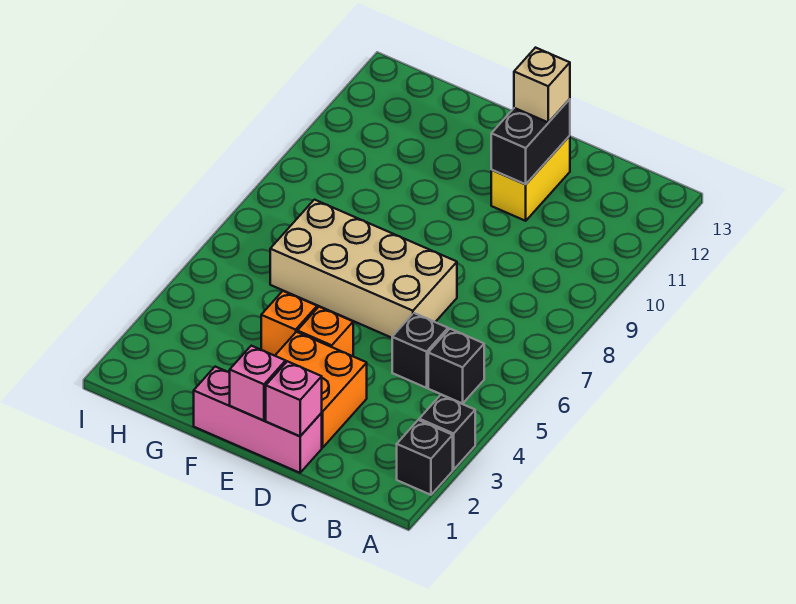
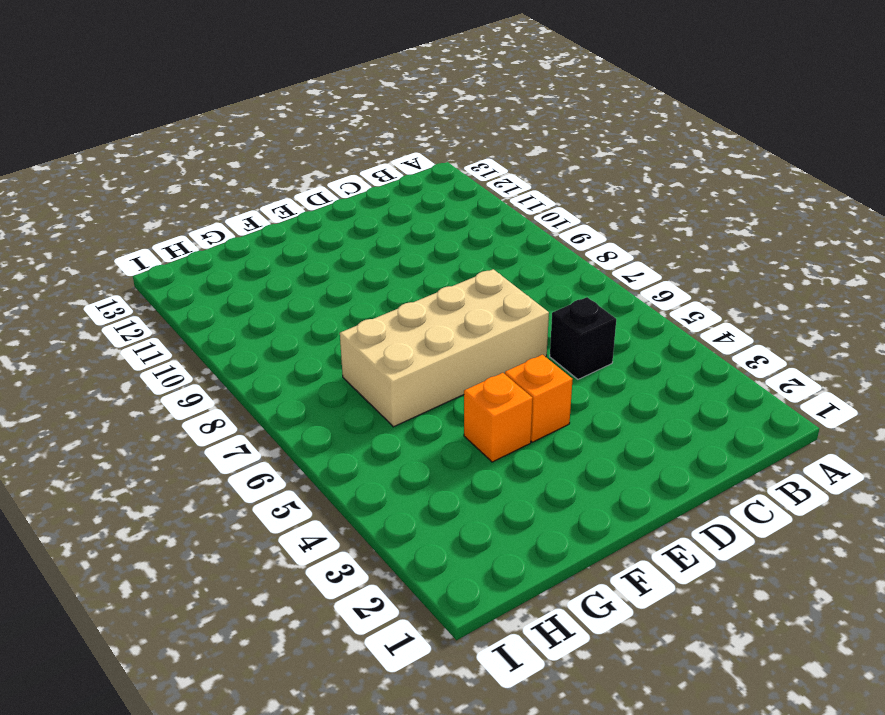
none -> black brick A2 level 1
none -> black brick A3 level 1
none -> black brick B5 level 1

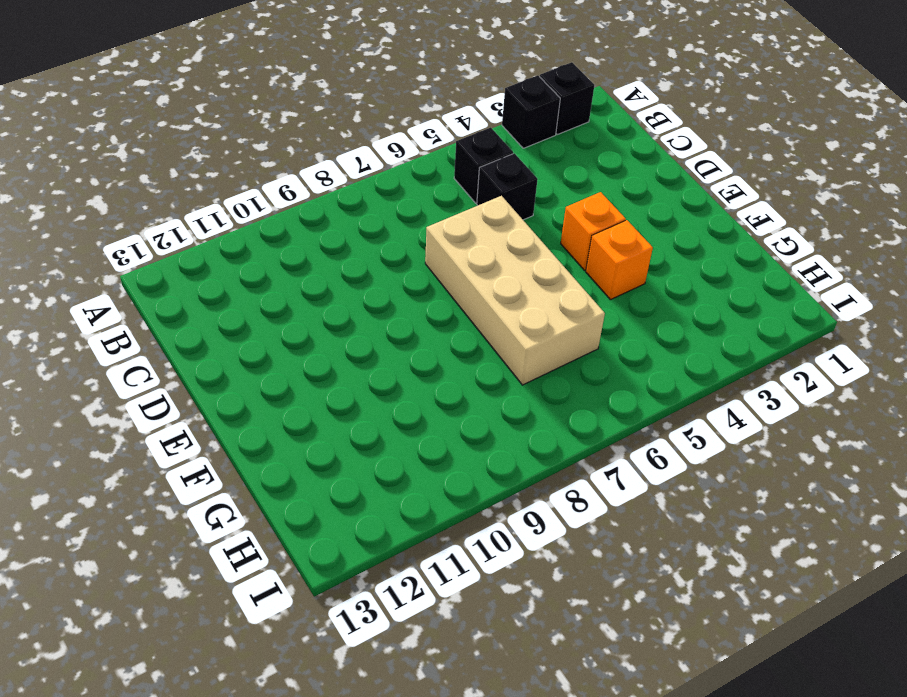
none -> pink brick D1:F1 level 1
none -> orange brick D2:E3 level 1
none -> yellow brick D11:D12 level 1

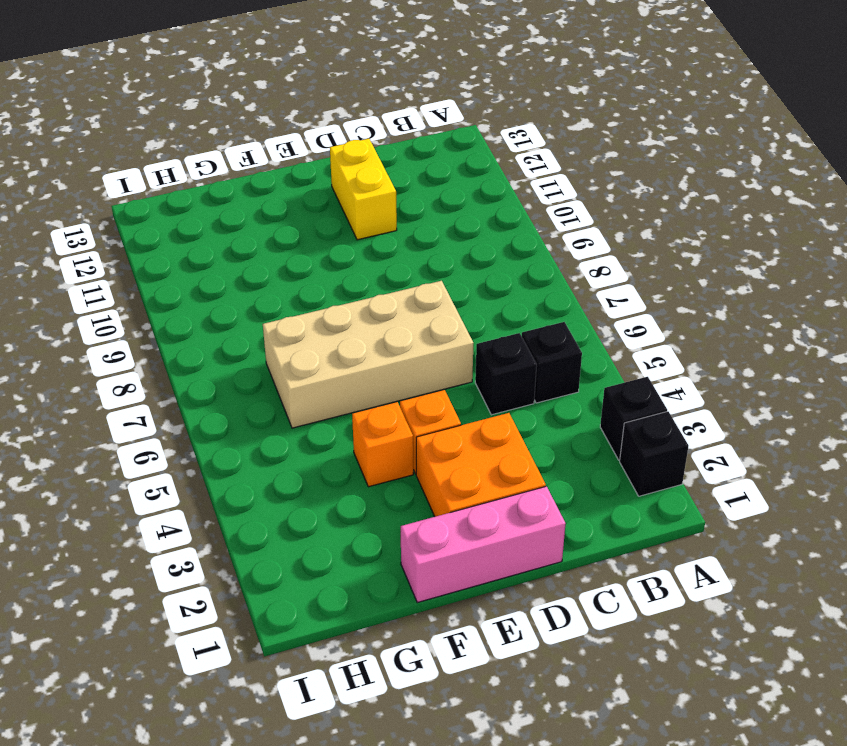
none -> pink brick D1 level 2
none -> black brick D11:D12 level 2
none -> pink brick E1 level 2

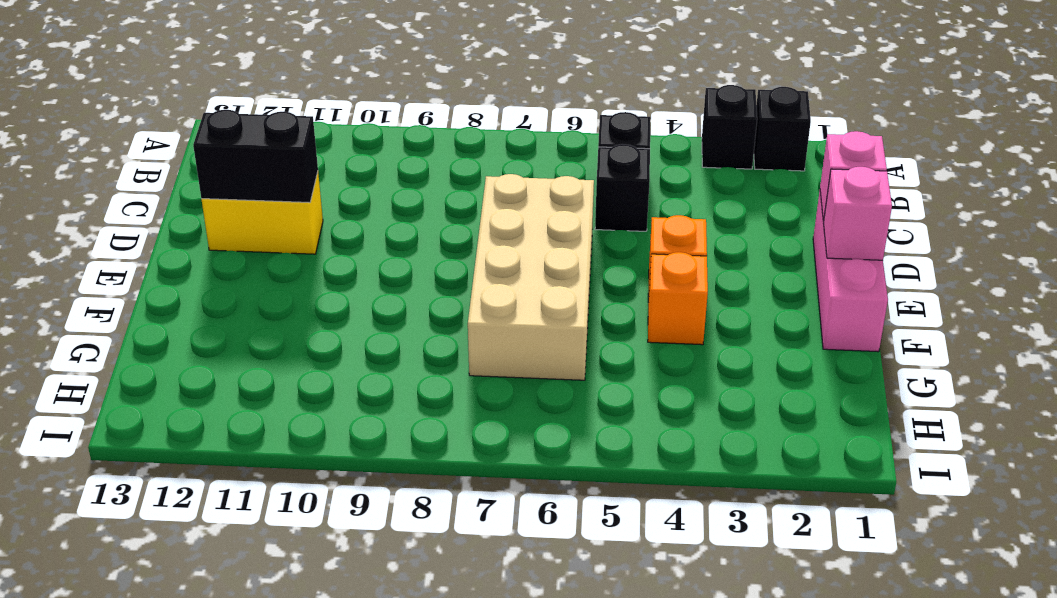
none -> orange brick D2:E3 level 1
none -> tan brick D12 level 3

